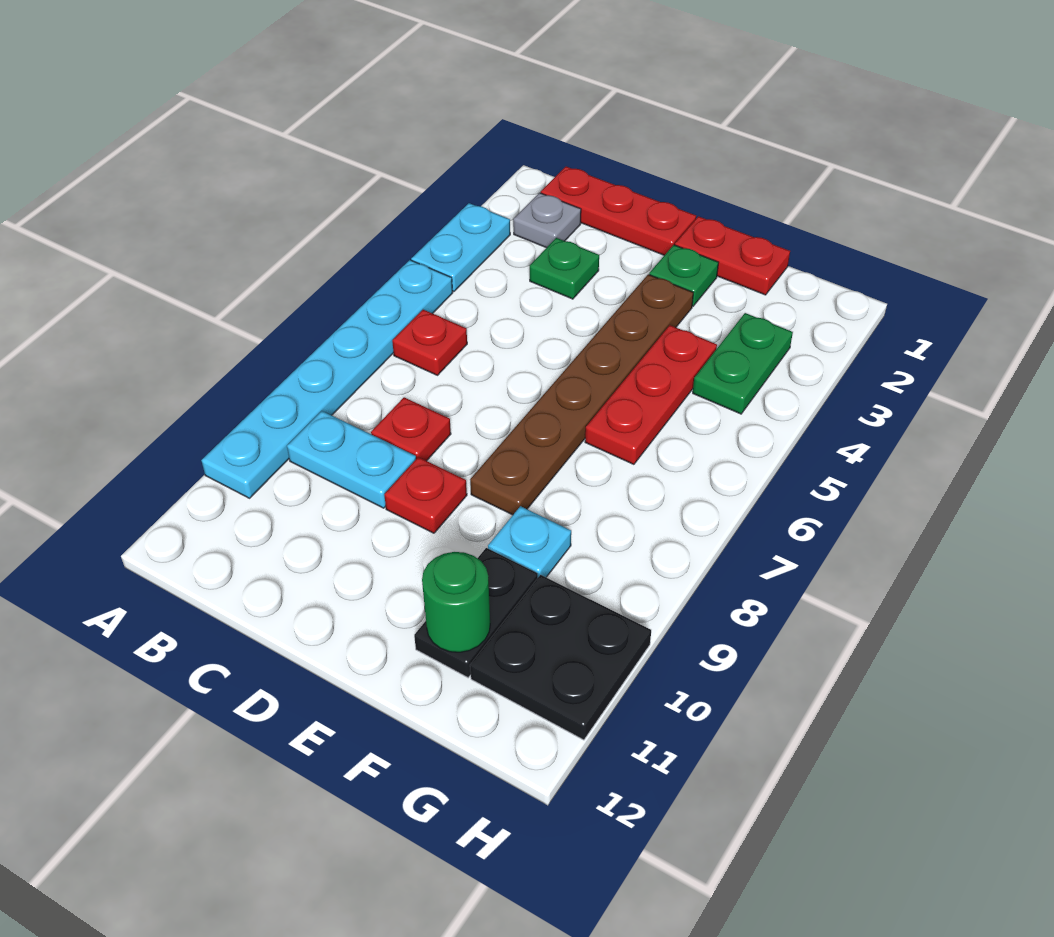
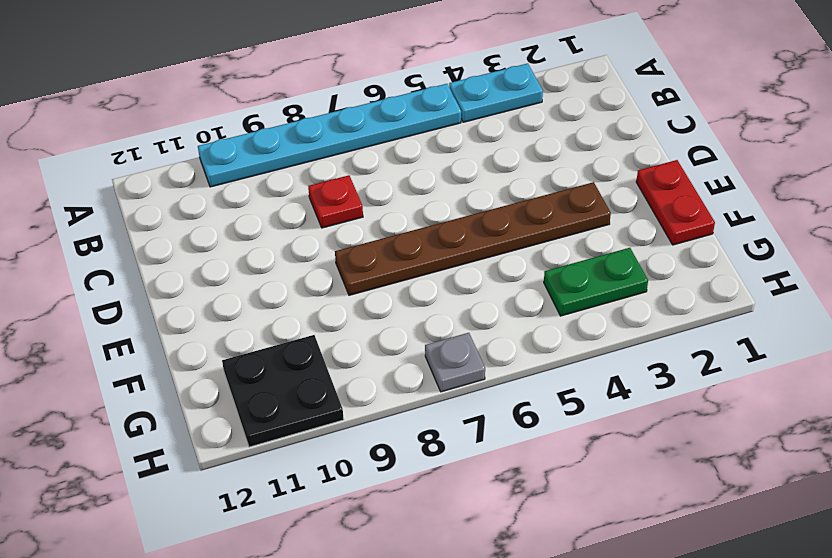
grey plate H7 level 1 -> grey plate B2 level 1
none -> red plate B1:D1 level 1
none -> red plate B6 level 1
none -> cyan plate B9:C9 level 1

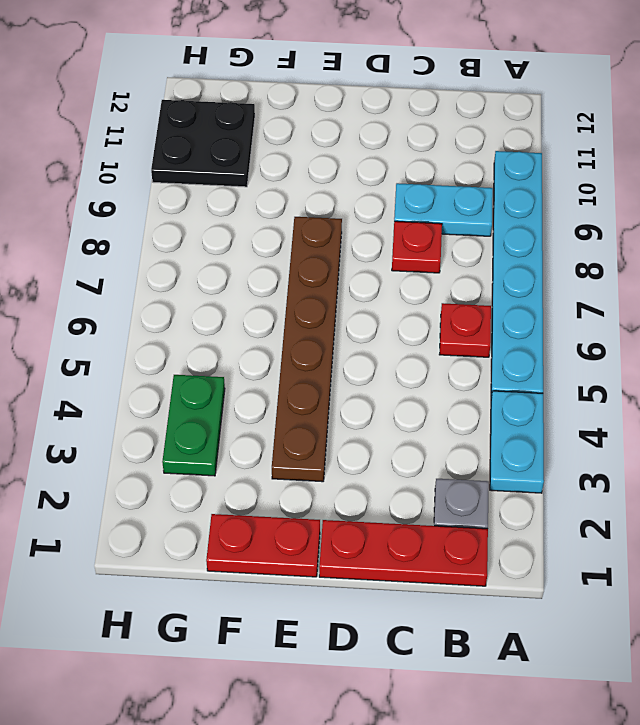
none -> green plate C3 level 1
none -> red plate D9 level 1
none -> green plate E2 level 1

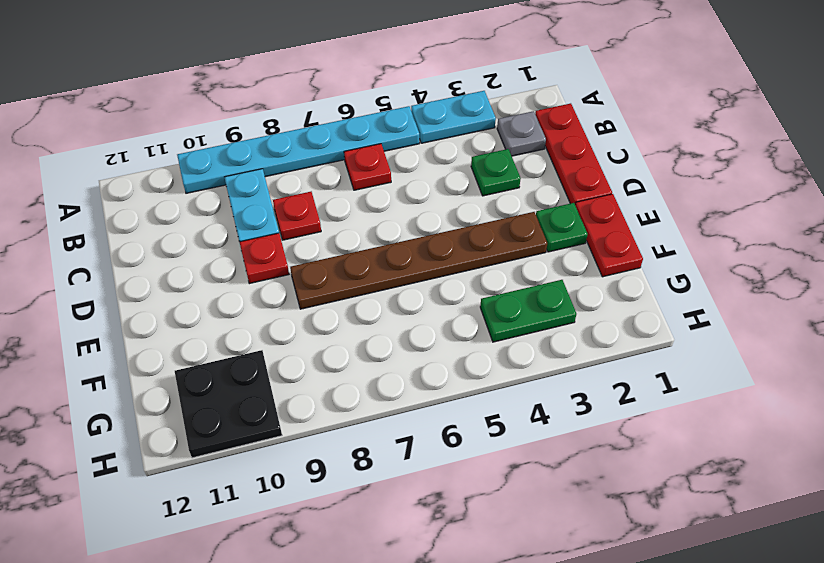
none -> red plate F4:F6 level 1
none -> cyan plate F9 level 1
none -> black plate F10:F11 level 1

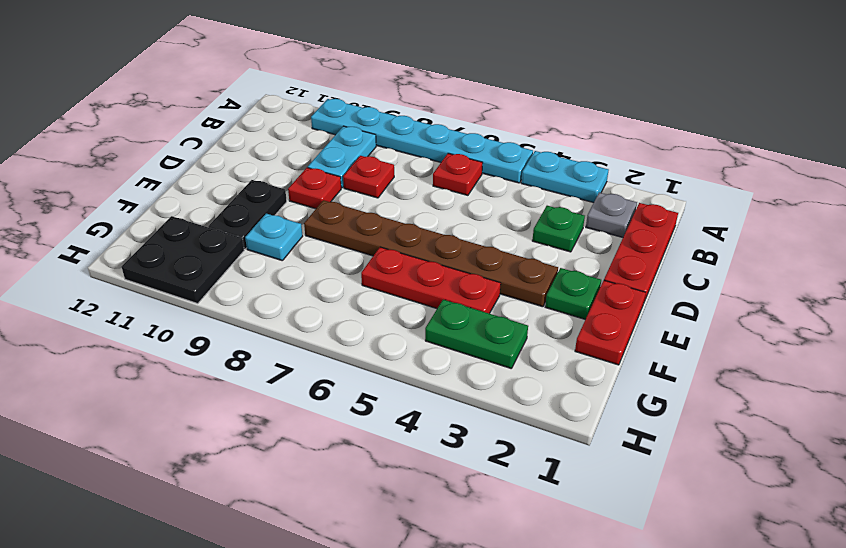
black plate E10:F10 level 1 -> black plate F10:F11 level 1
none -> green round brick F11 level 2

